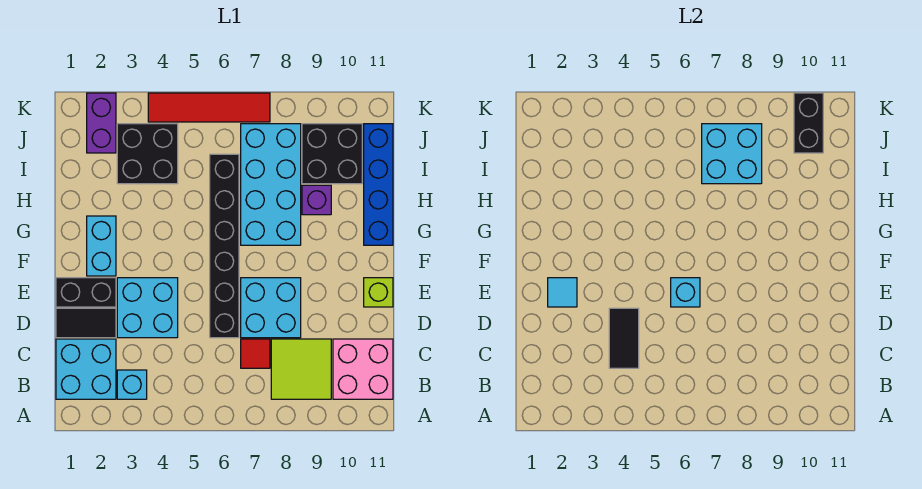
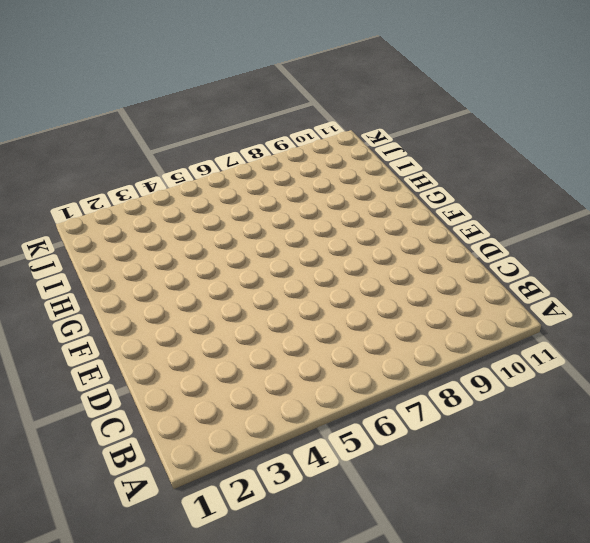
none -> cyan brick B1:C2 level 1
none -> cyan brick B3 level 1
none -> lime tile B8:C9 level 1

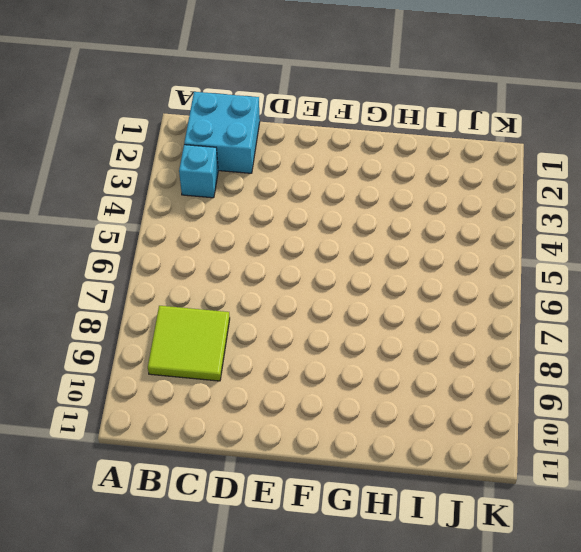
none -> pink brick B10:C11 level 1
none -> red tile C7 level 1
none -> black tile D1:D2 level 1

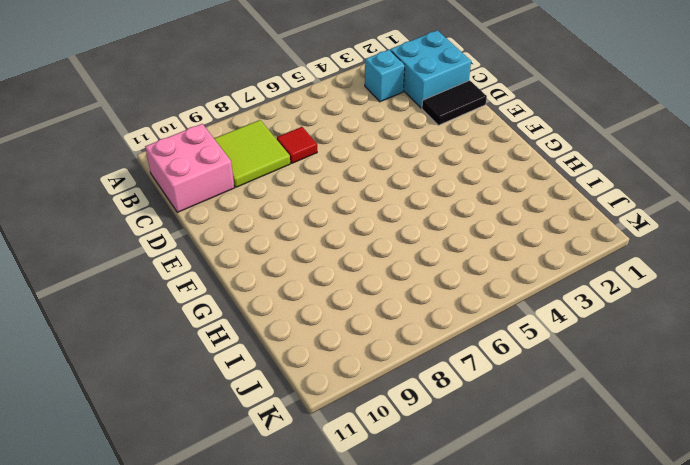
none -> cyan brick D3:E4 level 1
none -> black brick D6:I6 level 1
none -> cyan brick D7:E8 level 1

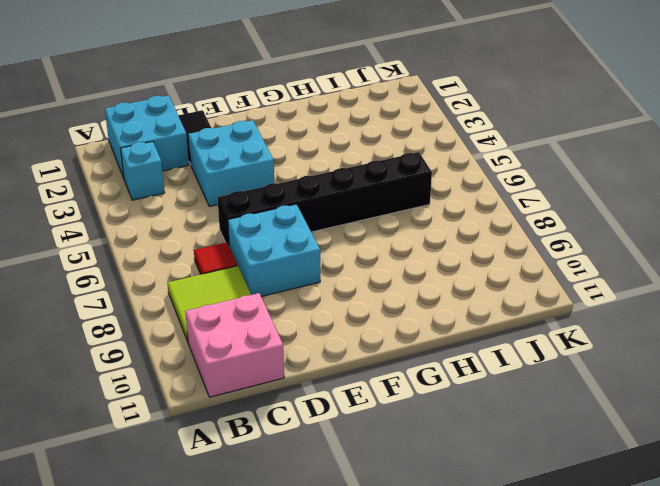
none -> black brick E1:E2 level 1
none -> lime brick E11 level 1
none -> cyan brick F2:G2 level 1

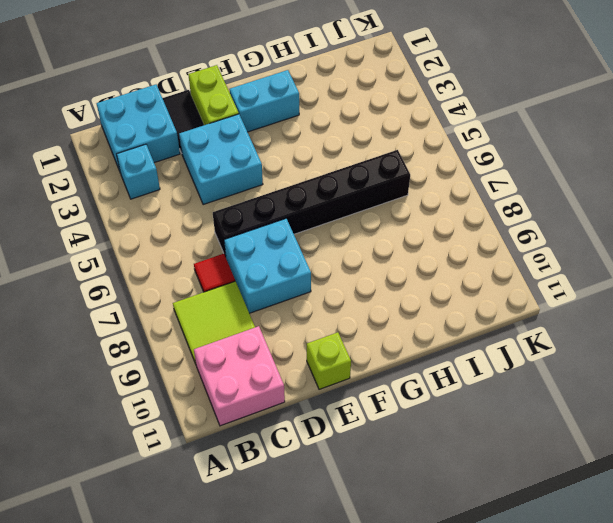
lime brick E1:E2 level 1 -> black brick E1:E2 level 1
none -> cyan brick G7:J8 level 1
none -> blue brick G11:J11 level 1
none -> purple brick H9 level 1

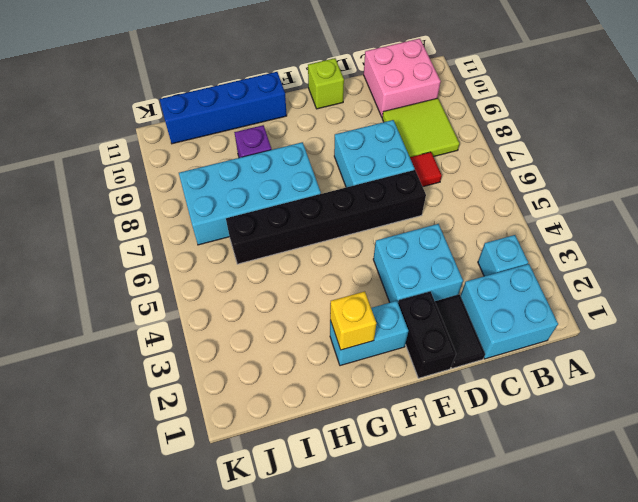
yellow brick G2 level 2 -> none
none -> black brick I3:J4 level 1
none -> black brick I9:J10 level 1
none -> purple brick J2:K2 level 1

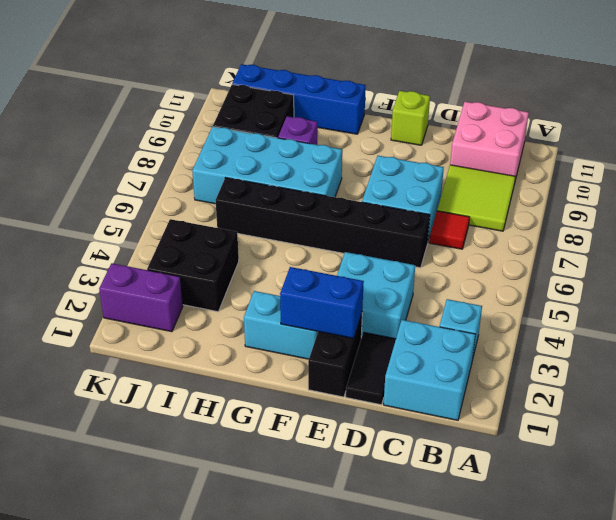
blue brick E2:F2 level 2 -> cyan tile E2 level 2
none -> red tile K4:K7 level 1
none -> black tile C4:D4 level 2
none -> cyan brick E6 level 2

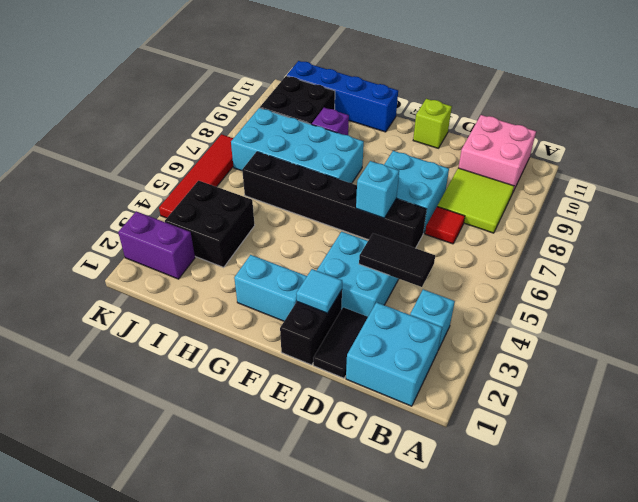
none -> cyan brick I7:J8 level 2
none -> black brick J10:K10 level 2

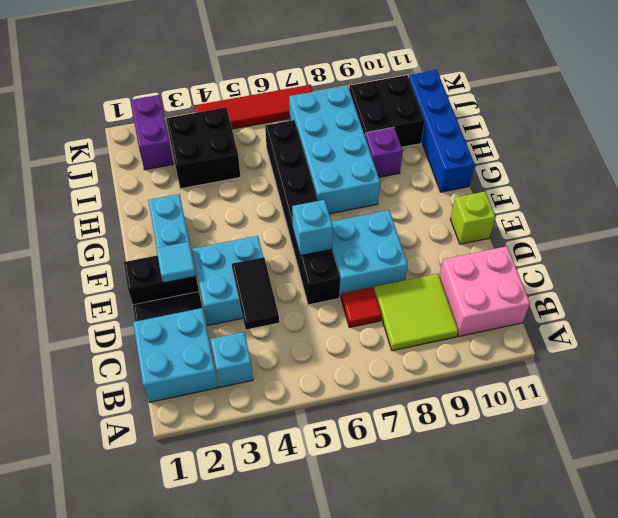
none -> cyan brick I7:J8 level 2
none -> black brick J10:K10 level 2

